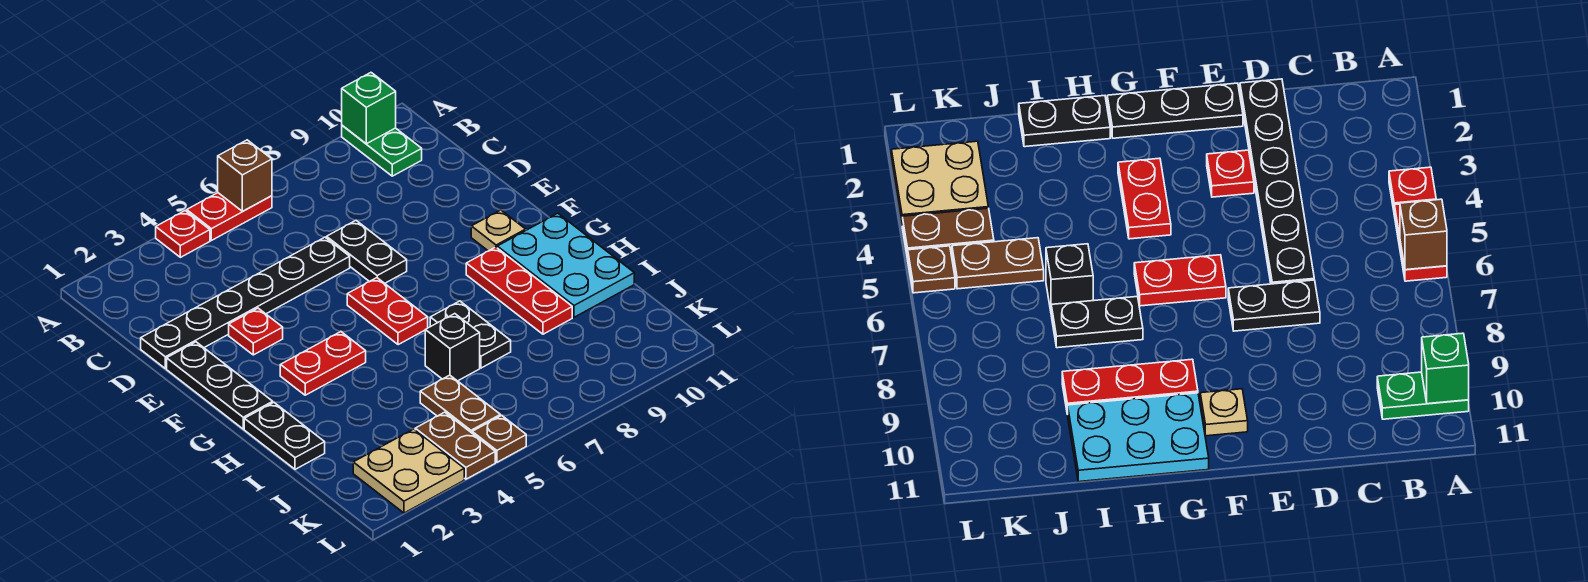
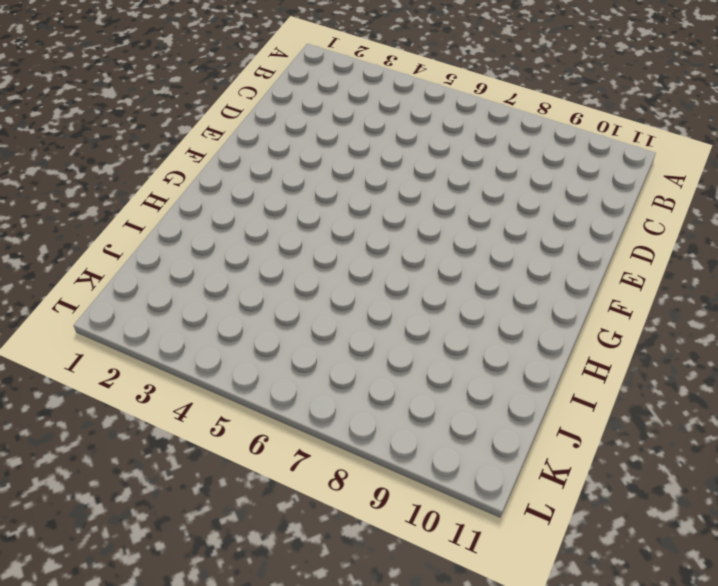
none -> red plate A4 level 1
none -> red plate A5:A6 level 1
none -> green plate A10:B10 level 1

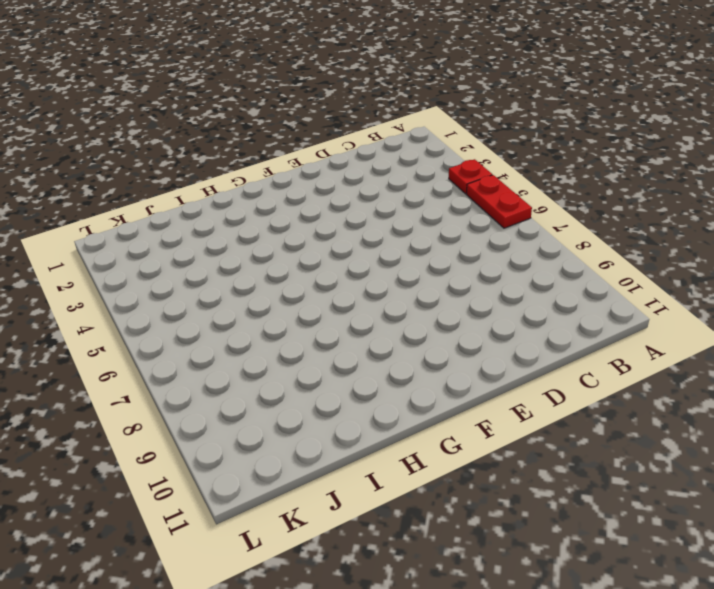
none -> green plate A10:B10 level 1
none -> black plate D1:D6 level 1
none -> black plate D7:E7 level 1

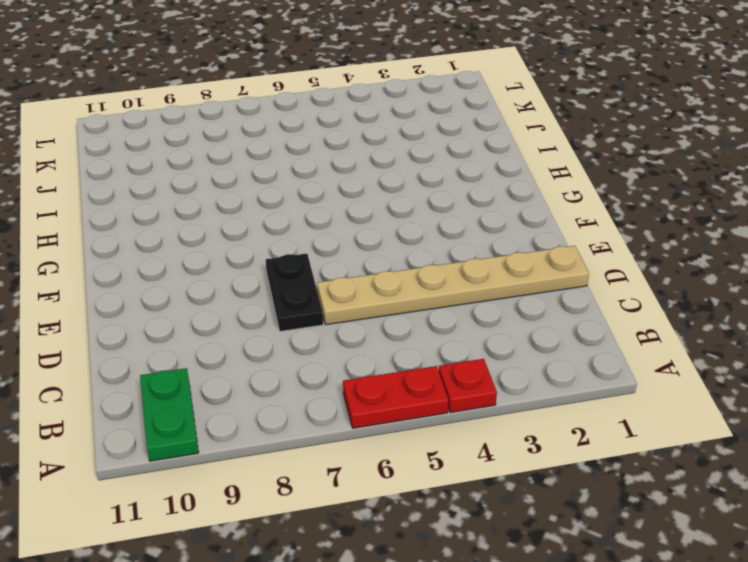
tan plate D1:D6 level 1 -> black plate D1:D6 level 1
none -> black plate E1:G1 level 1
none -> red plate E3 level 1
none -> red plate F6:G6 level 1

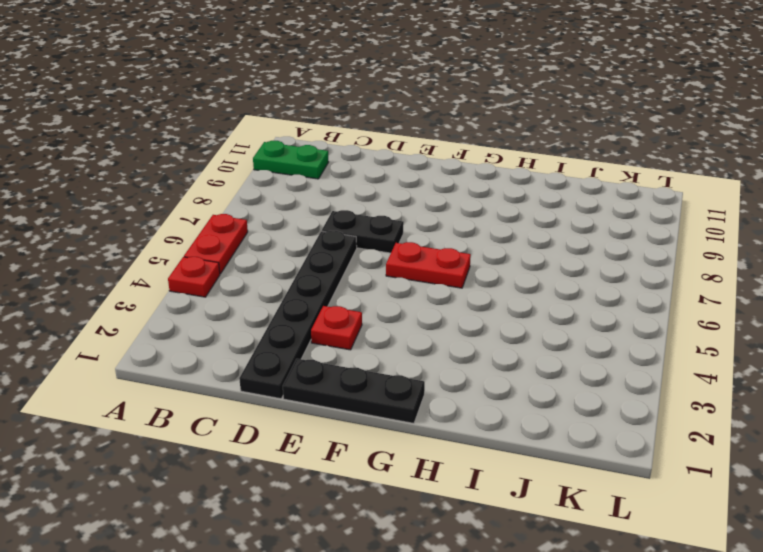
none -> tan plate F10 level 1
none -> red plate G3:G4 level 1
none -> red plate G9:I9 level 1

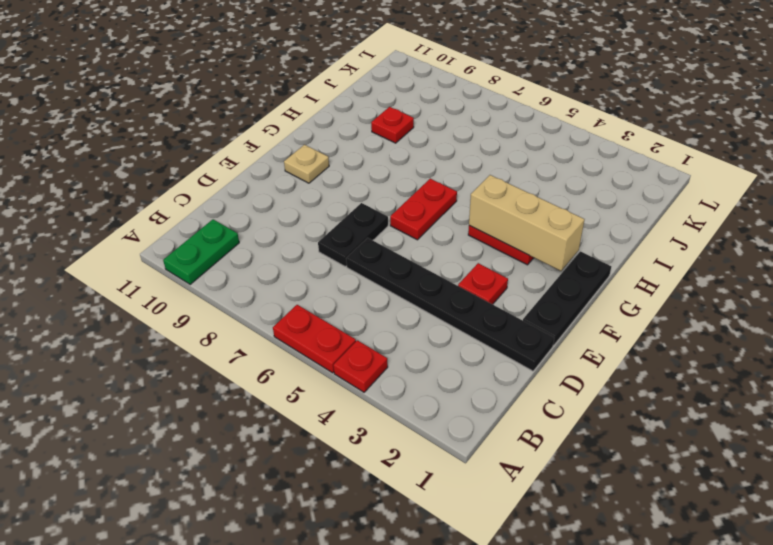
tan brick G2:G4 level 2 -> none
red plate I9 level 1 -> red plate G9:I9 level 1
none -> cyan plate G10:I11 level 1
none -> black plate H1:I1 level 1
none -> black plate H7:I7 level 1

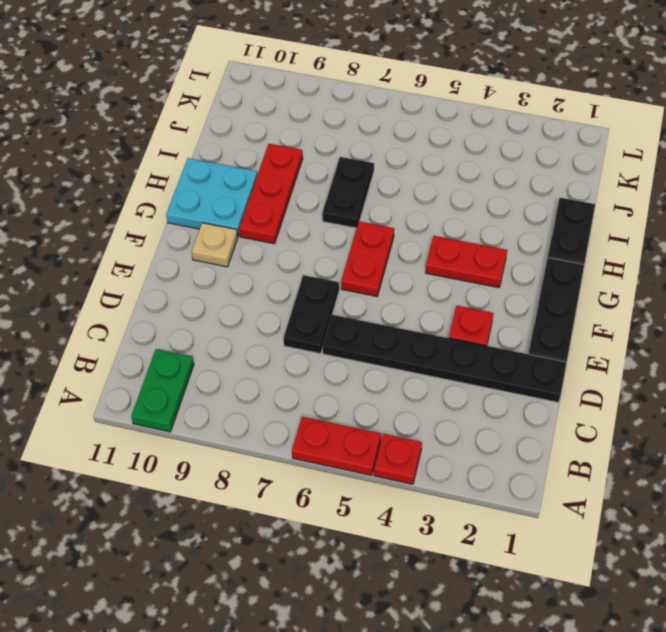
cyan plate G10:H11 level 1 -> cyan plate G10:I11 level 1
none -> black brick I6 level 1
none -> brown plate J5:K5 level 1
none -> tan plate K2:L3 level 1

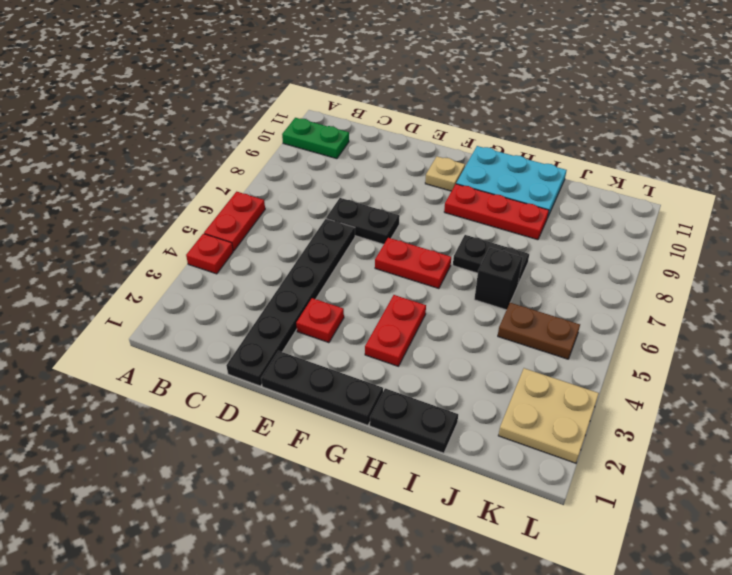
none -> brown plate K4:L4 level 1
none -> brown plate L5 level 1
none -> brown brick A6 level 2

